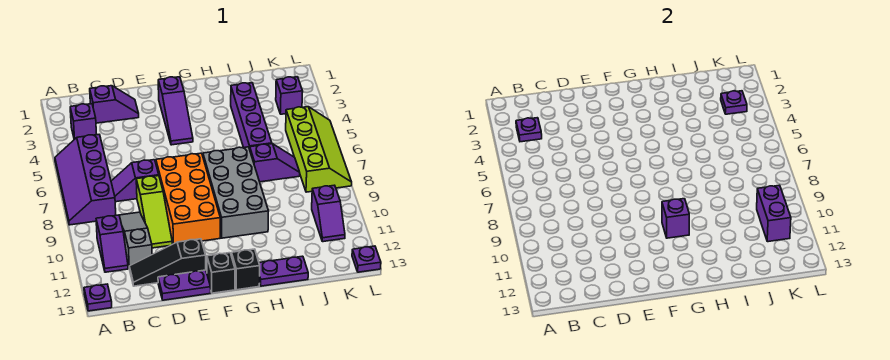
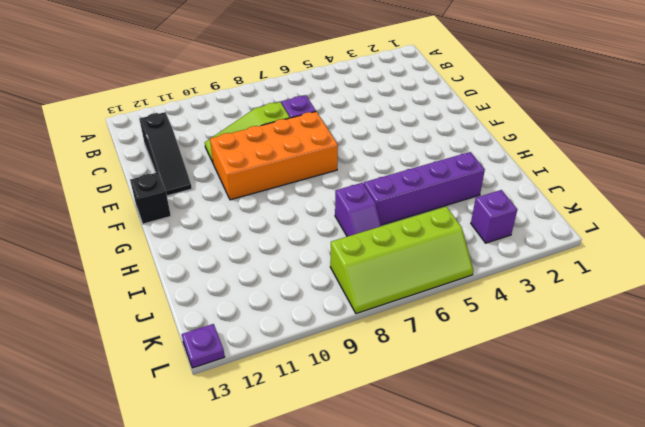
black slope C12:E12 level 1 top C -> black slope C12:E12 level 1 top E
none -> purple slope A5:B8 level 1 top B
none -> purple plate A13 level 1
none -> purple brick B3 level 1

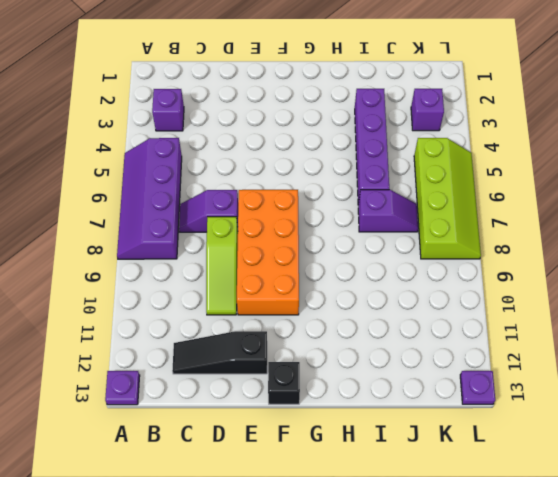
none -> purple slope B10:B11 level 1 top 10
none -> purple slope C2:D2 level 1 top C
none -> grey slope C9:C11 level 1 top 11

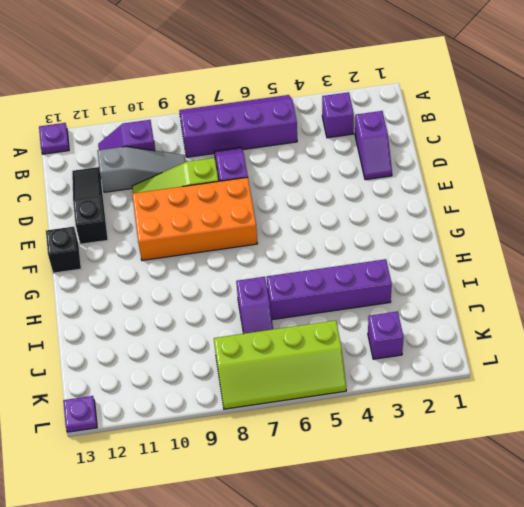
none -> purple plate D13:E13 level 1
none -> purple slope F2:F4 level 1 top 2
none -> grey brick G7:H10 level 1

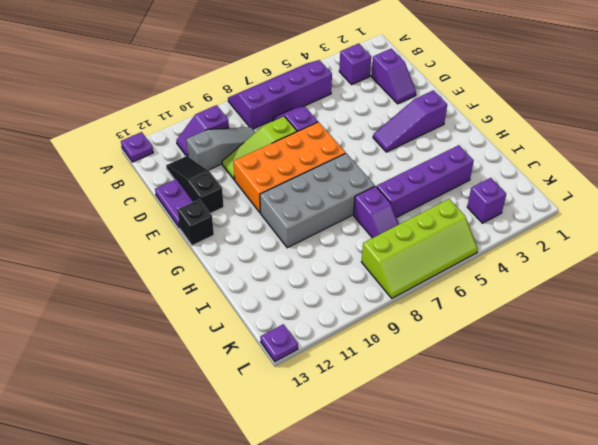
none -> black brick G13 level 1
none -> purple plate H13:I13 level 1
none -> purple slope K10:K11 level 1 top 10

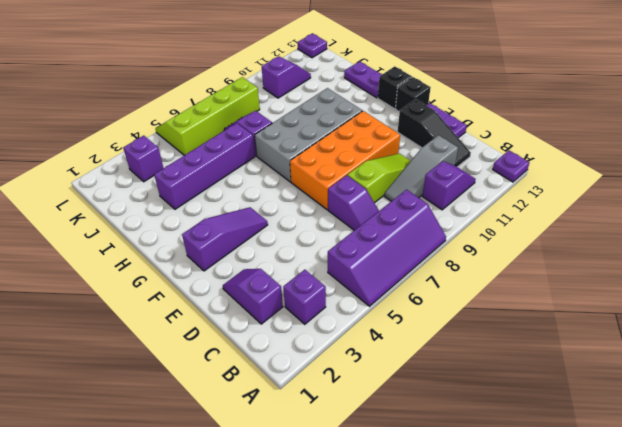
none -> purple plate B3 level 2
none -> purple brick G10 level 2
none -> purple plate K3 level 2

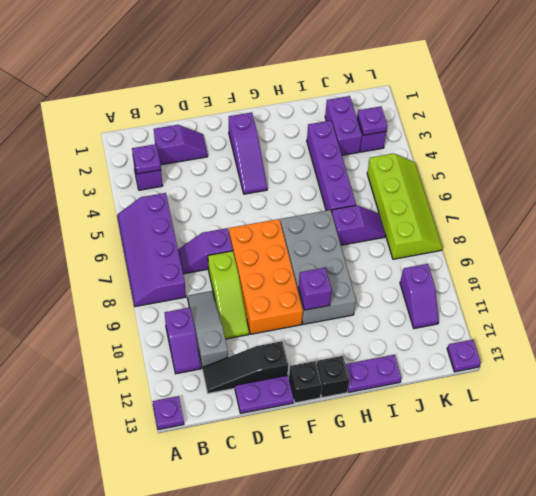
purple brick J2:J3 level 1 -> purple brick K10:K11 level 2

